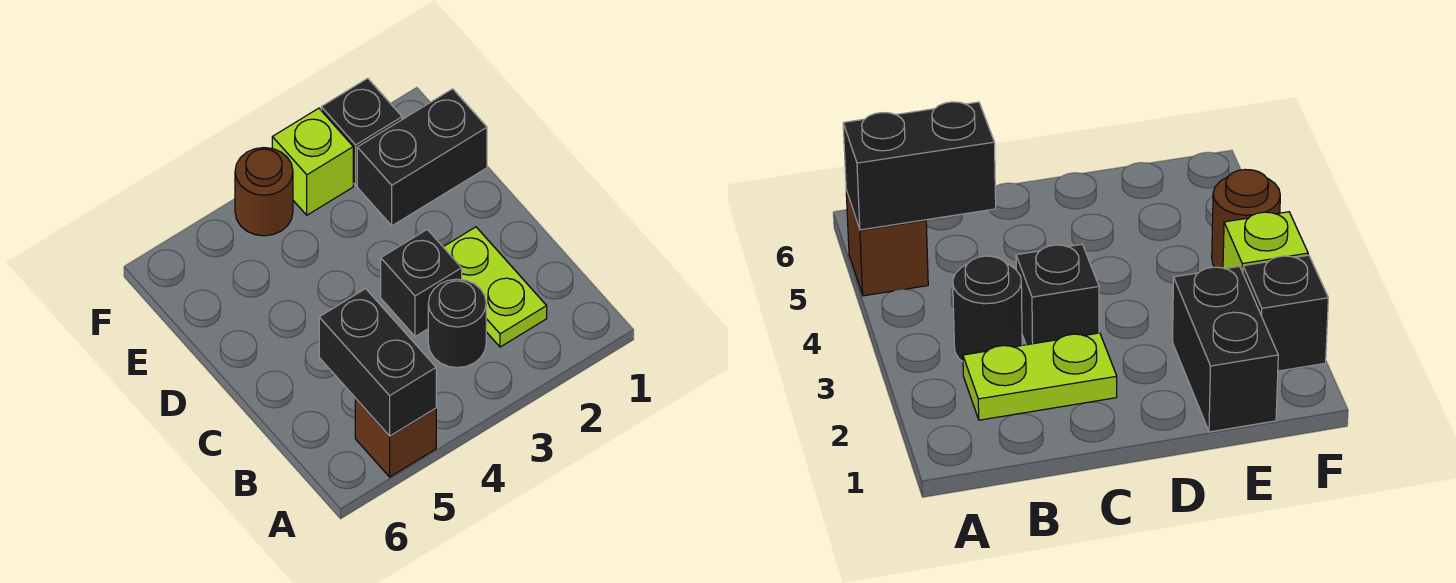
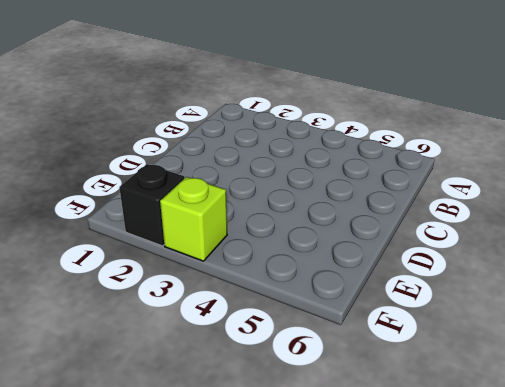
none -> brown brick A5 level 1
none -> lime plate B2:C2 level 1

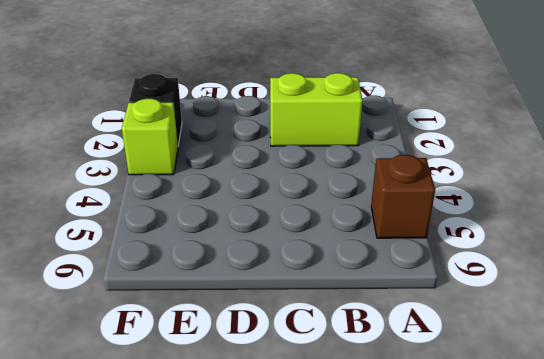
lime brick B2:C2 level 1 -> lime plate B2:C2 level 1
none -> black round brick B3 level 1
none -> black brick C3 level 1

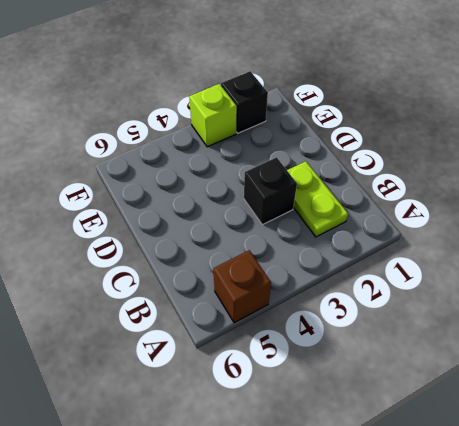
none -> black round brick B3 level 1
none -> black brick E1:E2 level 1

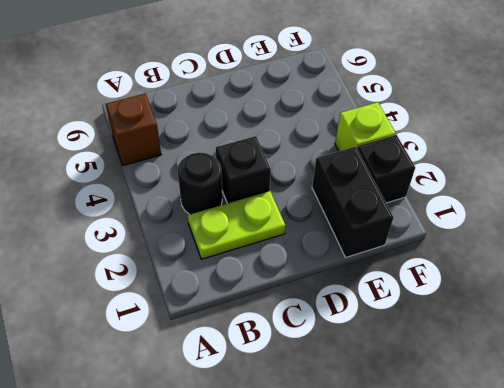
none -> brown round brick F4 level 1
none -> black brick A5:B5 level 2

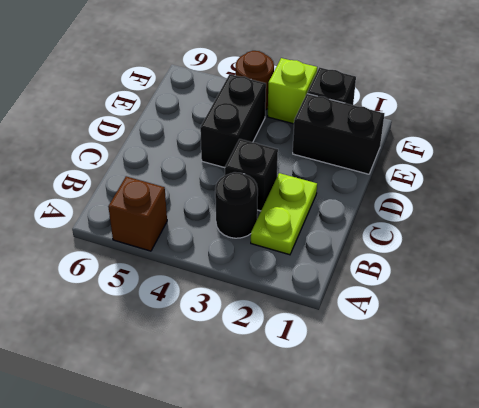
black brick D4:E4 level 1 -> black brick A5:B5 level 2

